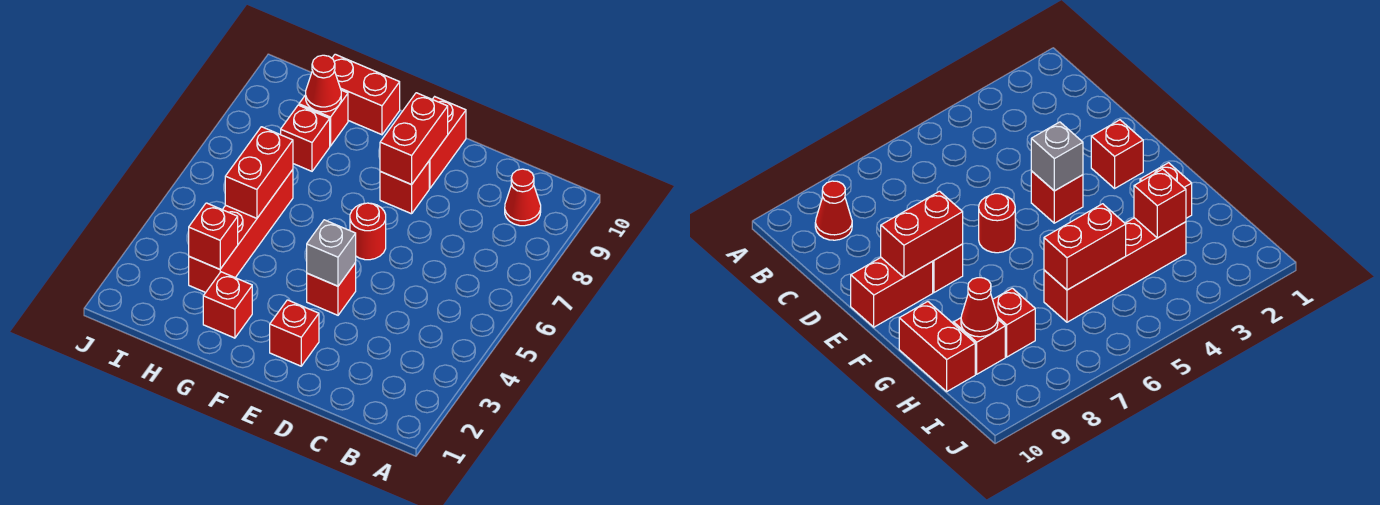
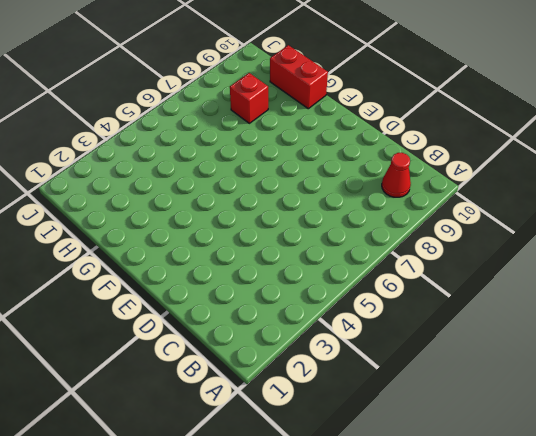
none -> red brick E2 level 1
none -> red brick E4 level 1
none -> red round brick E6 level 1

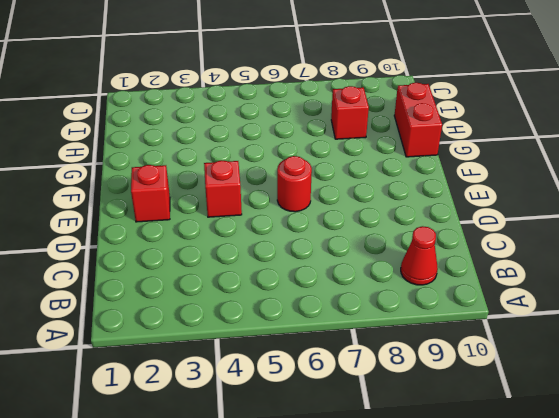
none -> red brick E8 level 1
none -> red brick E9:E10 level 1
none -> red brick G2 level 1

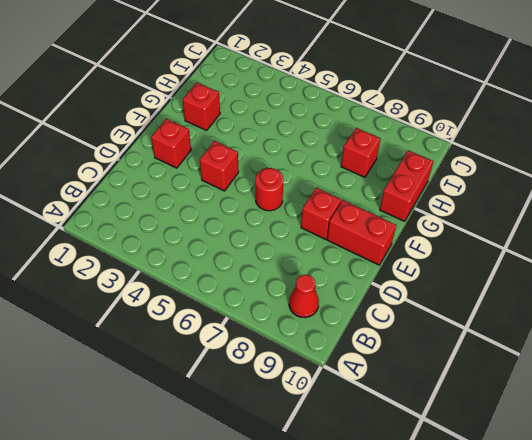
none -> red brick H3:H6 level 1
none -> red brick H9 level 1
none -> grey brick E4 level 2

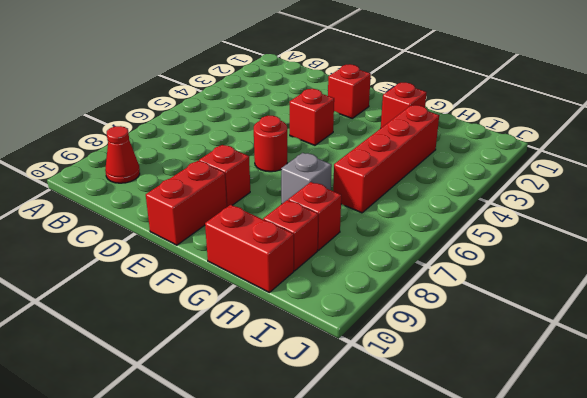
grey brick G7 level 1 -> grey brick E4 level 2
none -> red brick E8:E9 level 2
none -> red brick H3 level 2
none -> red brick H5:H6 level 2

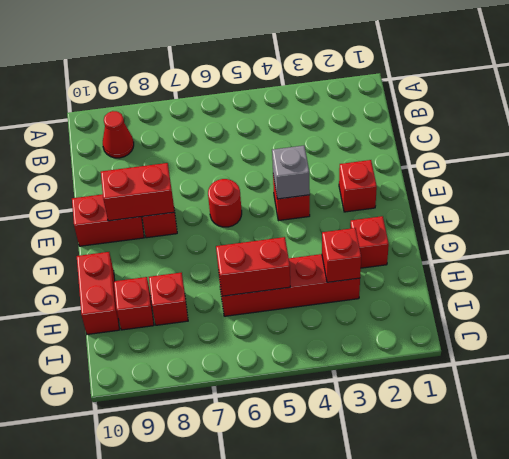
none -> red cone H9 level 2

